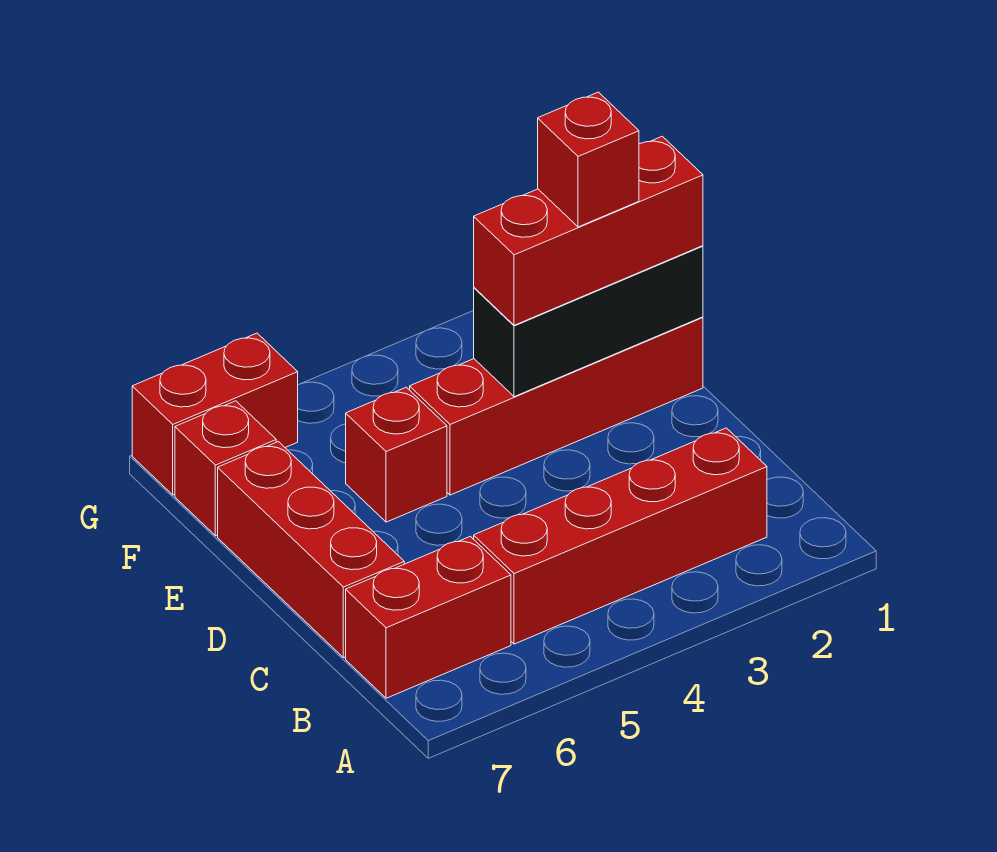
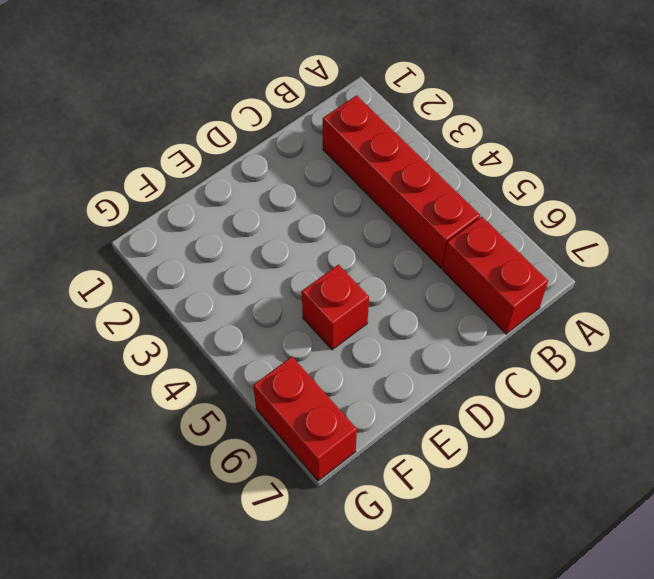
none -> red brick C7:E7 level 1
none -> red brick E1:E4 level 1

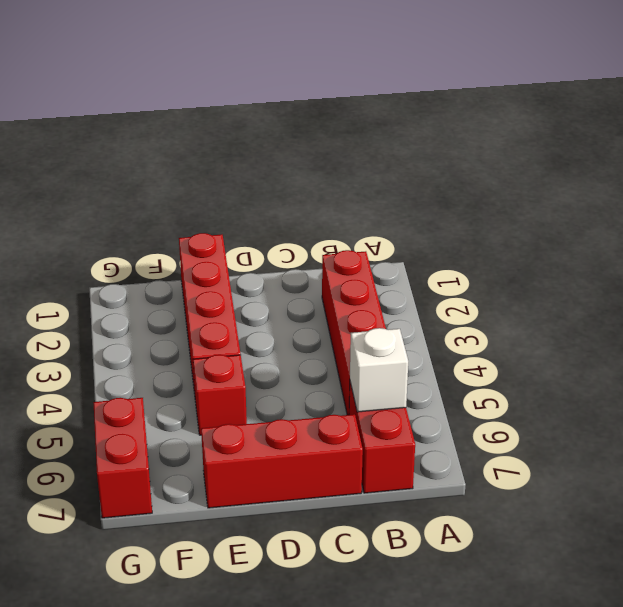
white brick B6 level 2 -> none
none -> red brick F7 level 1
none -> black brick E1:E3 level 2

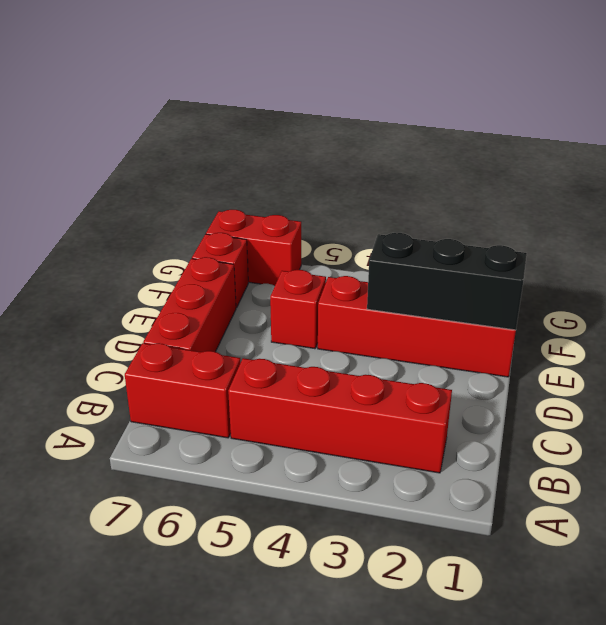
none -> red brick E1:E3 level 3
none -> red brick E2 level 4

